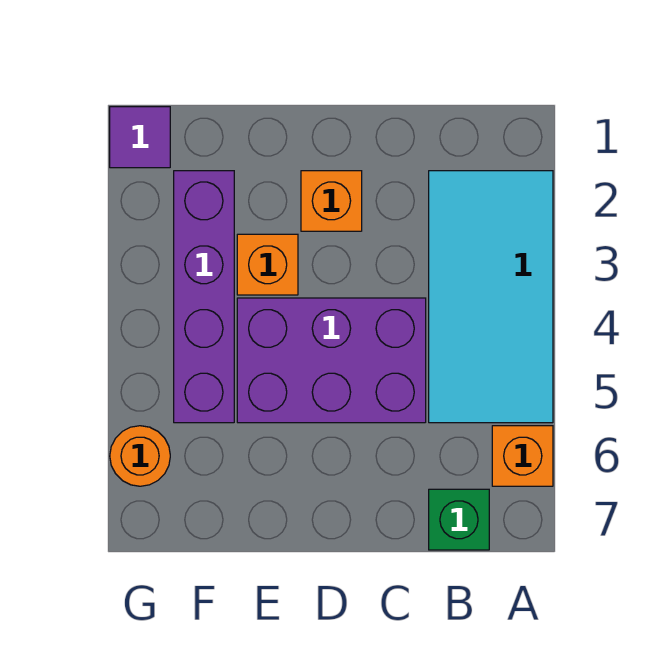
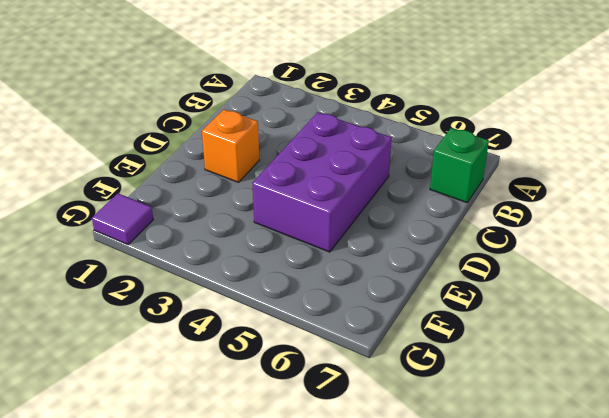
none -> cyan tile A2:B5 level 1
none -> orange brick A6 level 1

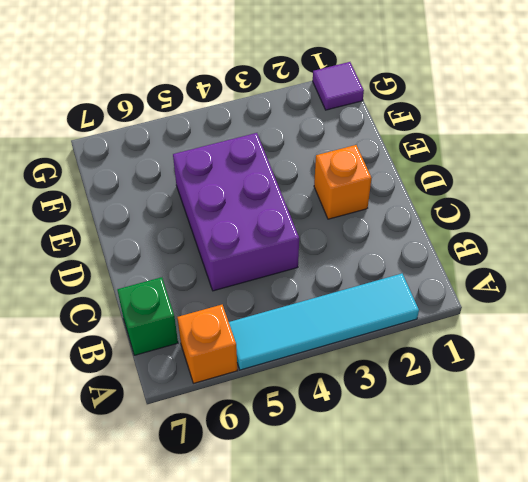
cyan tile A2:A5 level 1 -> cyan tile A2:B5 level 1
none -> orange brick E3 level 1
none -> purple brick F2:F5 level 1

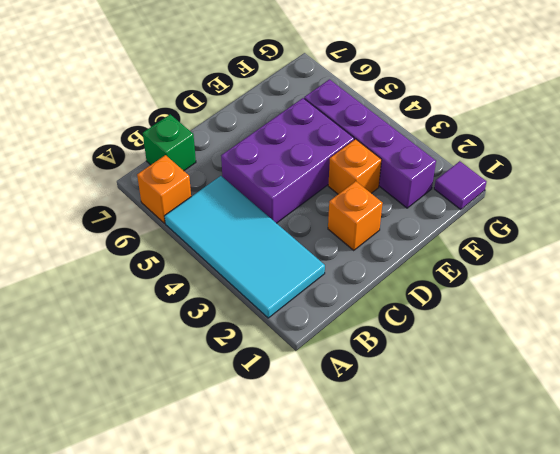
none -> orange round brick G6 level 1

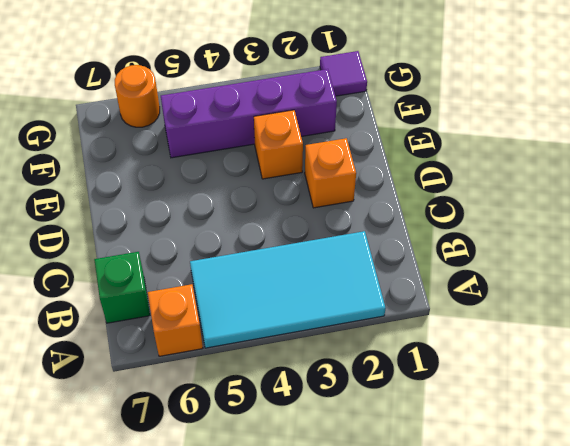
none -> purple brick C4:E5 level 1

